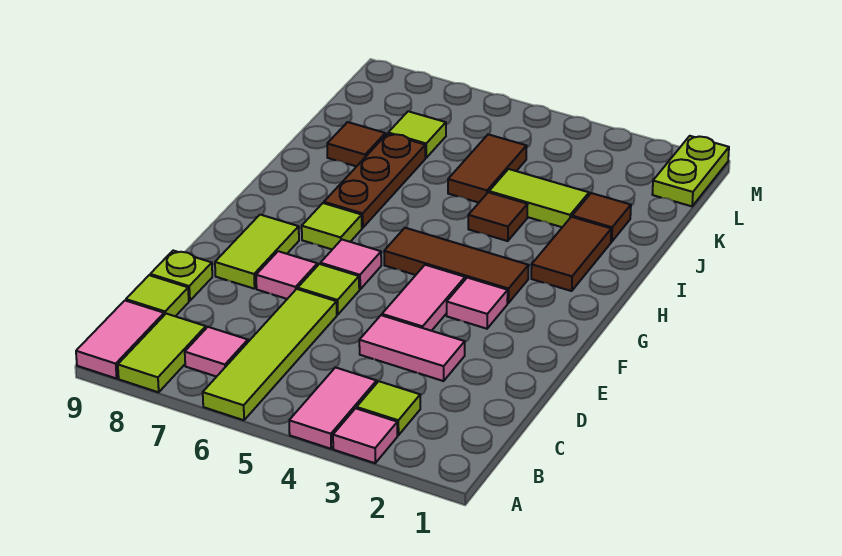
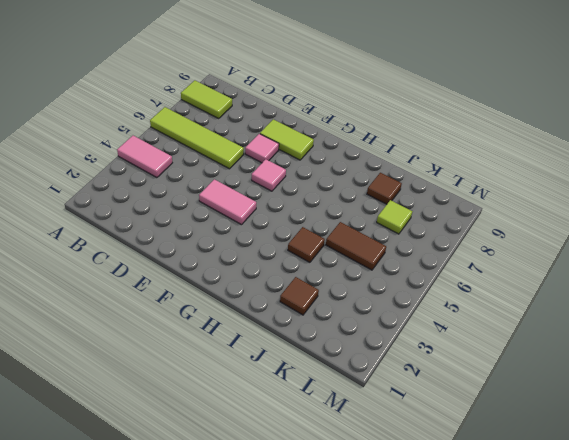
none -> pink tile A3 level 1
none -> pink tile A9:B9 level 1
none -> lime tile B3 level 1

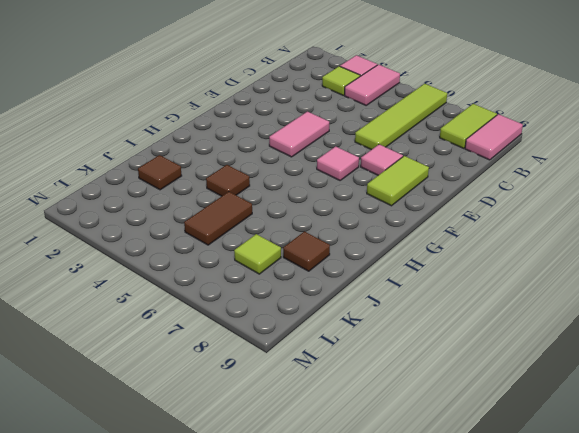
none -> pink tile B7 level 1
none -> lime tile C9 level 1
none -> pink tile D3:D4 level 1

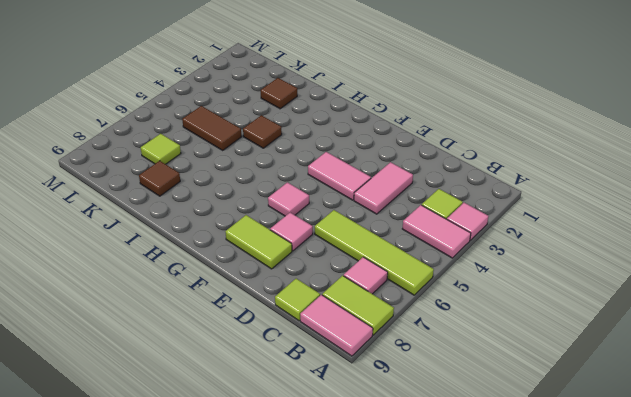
none -> lime plate D9 level 1
none -> lime tile E6 level 1
none -> pink tile F3 level 1

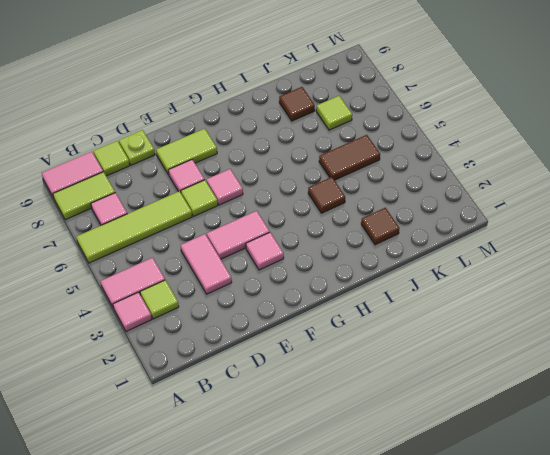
none -> brown tile G3:G5 level 1
none -> lime tile G7 level 1
none -> brown tile H2:I2 level 1

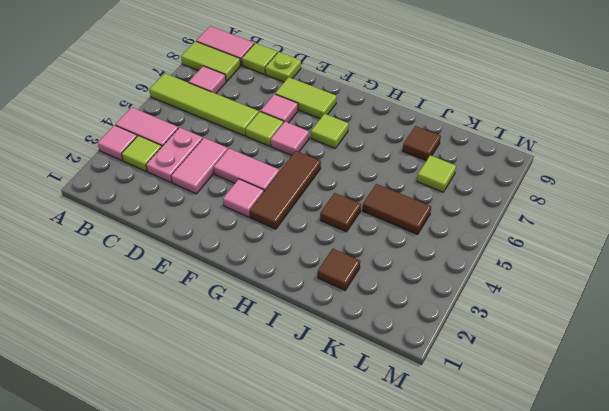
pink plate C3:C4 level 1 -> none
none -> brown tile H2:I2 level 1
none -> brown plate H7:J7 level 1
none -> lime tile J3:J4 level 1

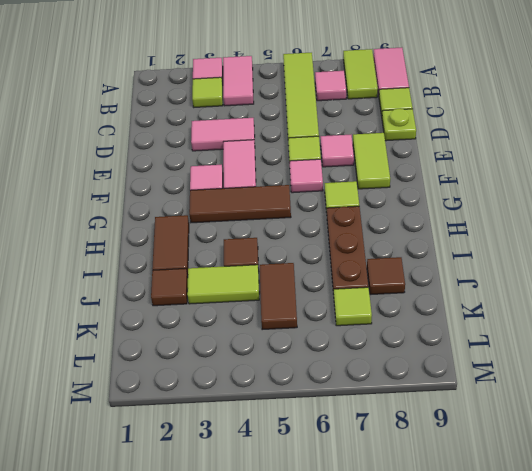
none -> lime plate L1:M1 level 1

